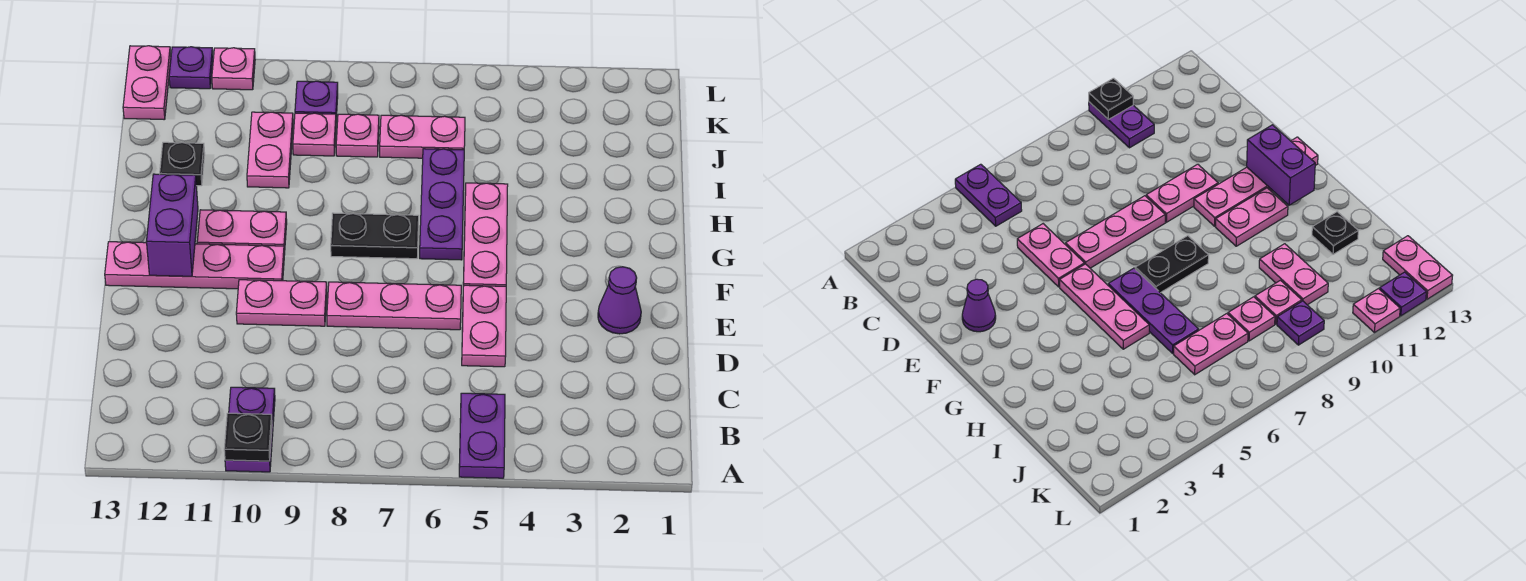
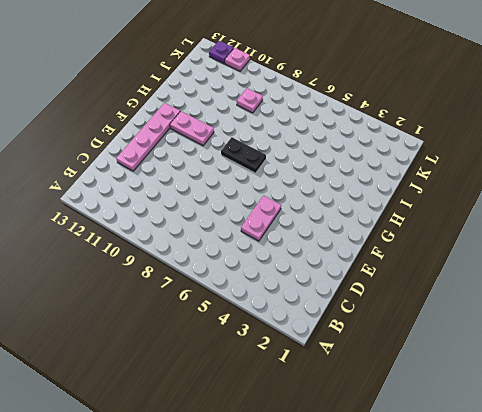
pink plate D12:G12 level 1 -> pink plate F10:F13 level 1
none -> purple plate A5:B5 level 1
none -> purple plate A10:B10 level 1
none -> purple cone E2 level 1

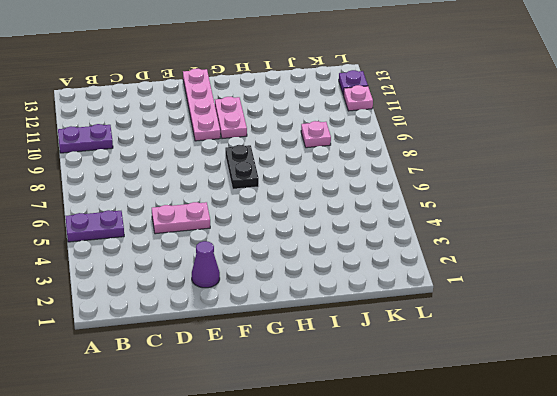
none -> pink plate E6:E8 level 1
none -> pink plate E9:E10 level 1
none -> pink plate F5:H5 level 1

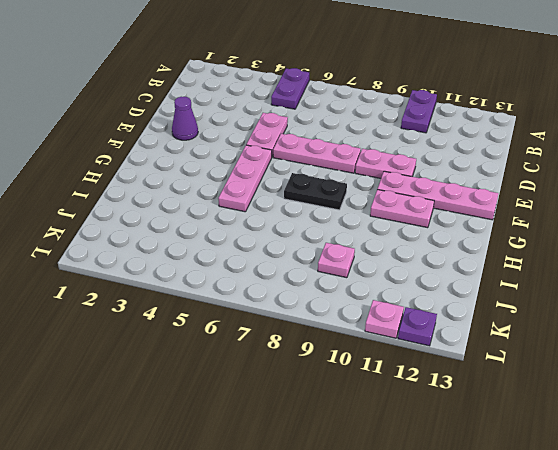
none -> purple plate G6:I6 level 1
none -> pink plate I10:J10 level 1
none -> black plate I12 level 1

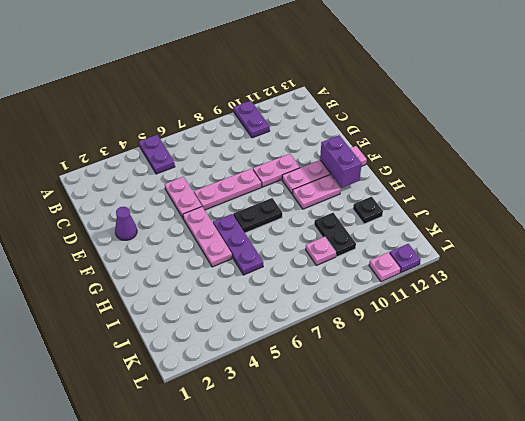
black plate I10:J10 level 1 -> pink plate I10:J10 level 1
none -> pink plate J6:J7 level 1
none -> pink plate J8 level 1
none -> purple plate K9 level 1

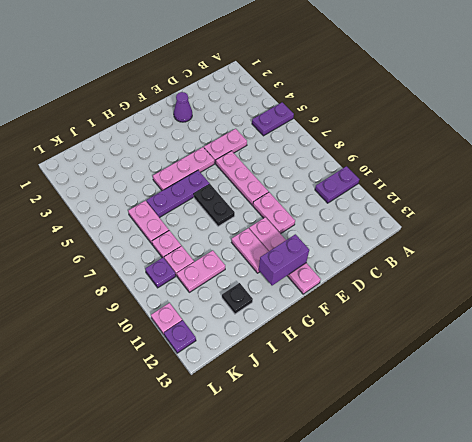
none -> pink plate K13:L13 level 1
none -> black plate A10 level 2

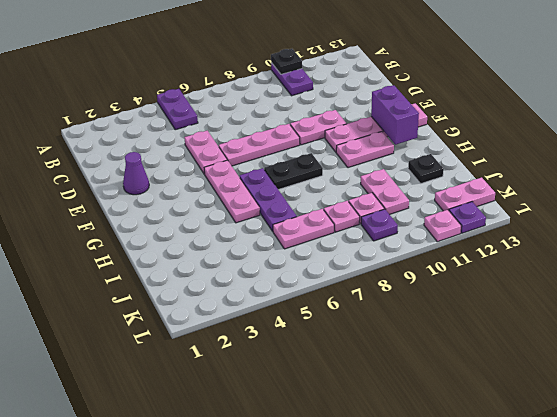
pink plate K12:K13 level 1 -> pink plate K13:L13 level 1

